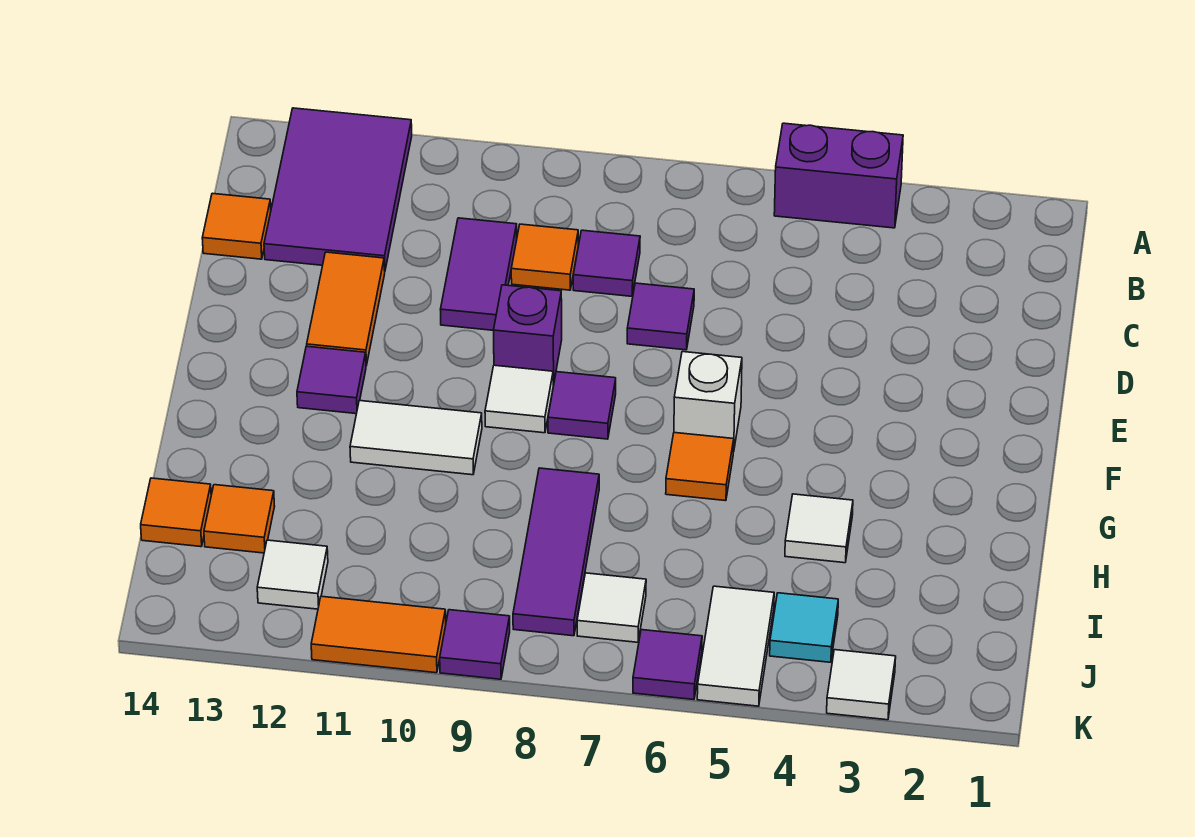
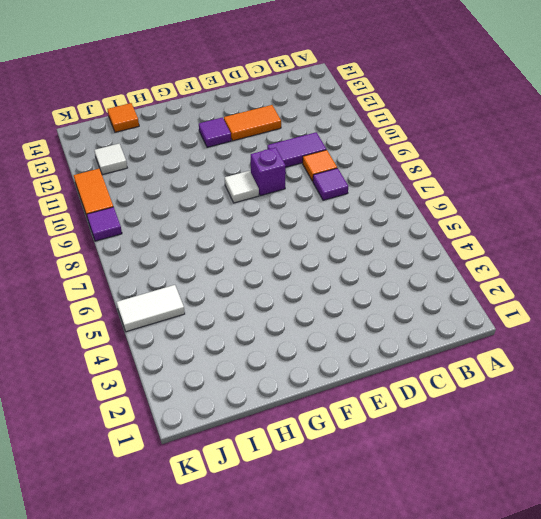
none -> purple brick A4:A5 level 1
none -> purple tile A12:C13 level 1
none -> orange tile C14 level 1

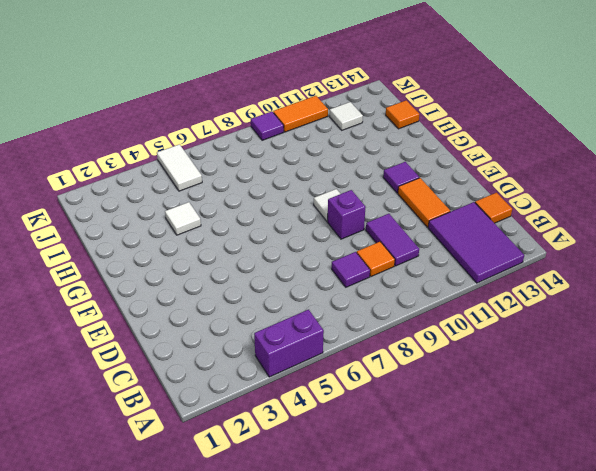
none -> purple tile D7 level 1
none -> white brick F6 level 1
none -> purple tile F8 level 1

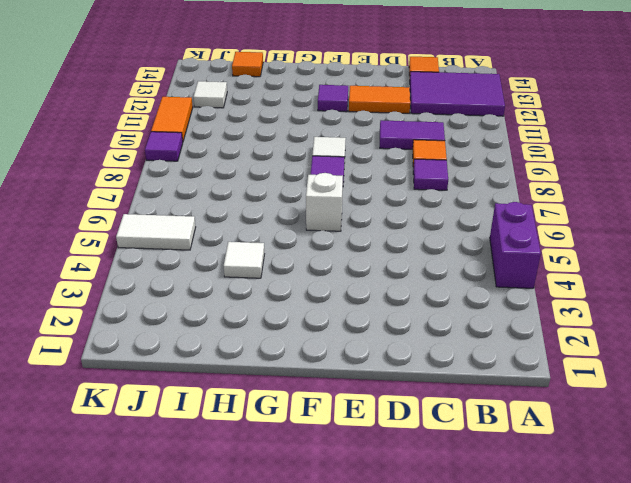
none -> purple tile D7 level 1
none -> purple brick E9 level 1
none -> orange tile G6 level 1

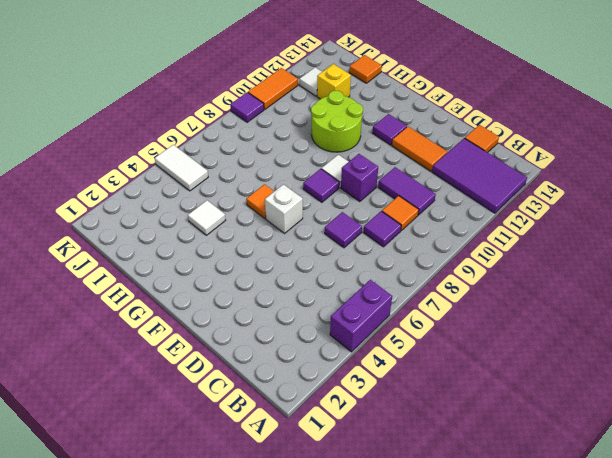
lime round brick G10:H11 level 1 -> white tile G10:G11 level 1
yellow brick I12 level 1 -> none
none -> purple tile H8:J8 level 1
none -> orange tile I13 level 1
none -> cyan tile J4 level 1

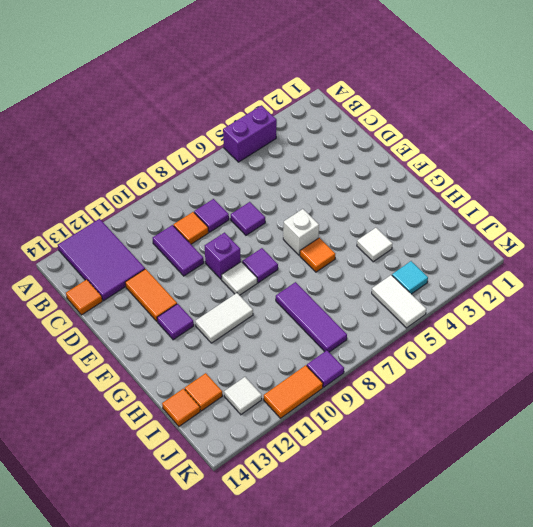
none -> white tile J7 level 1
none -> white tile K3 level 1
none -> purple tile K6 level 1

